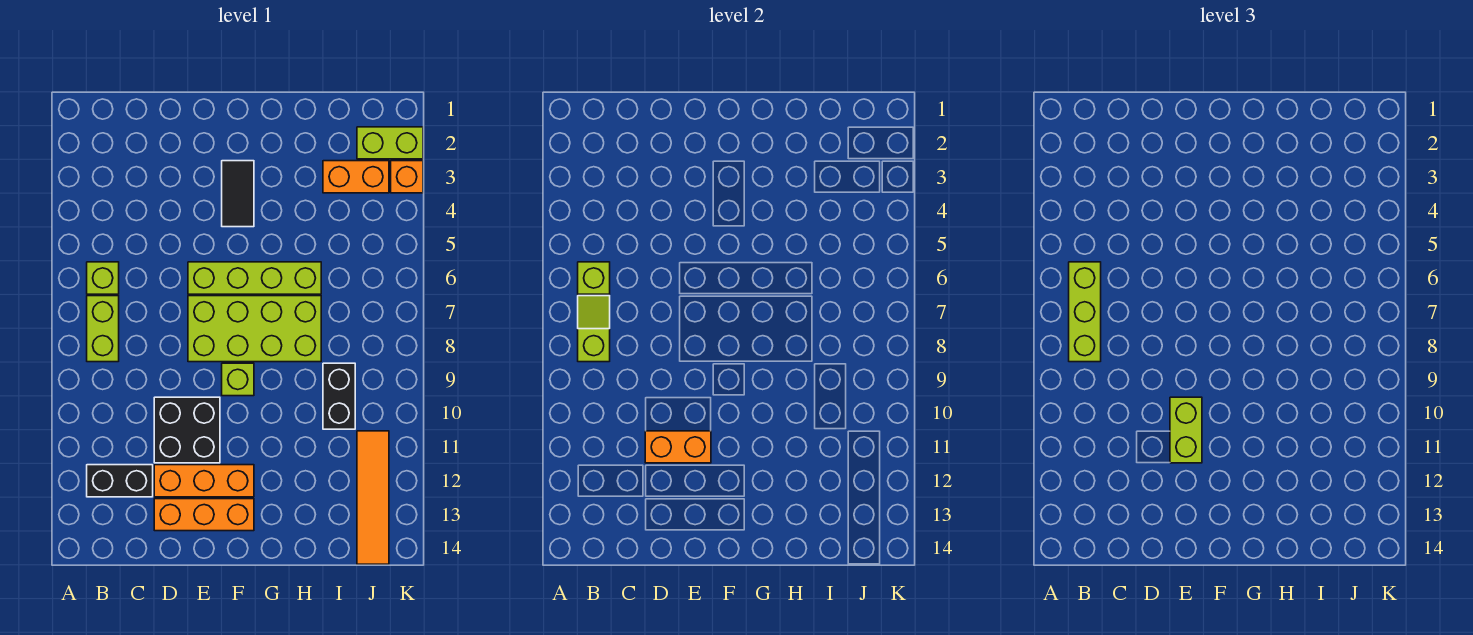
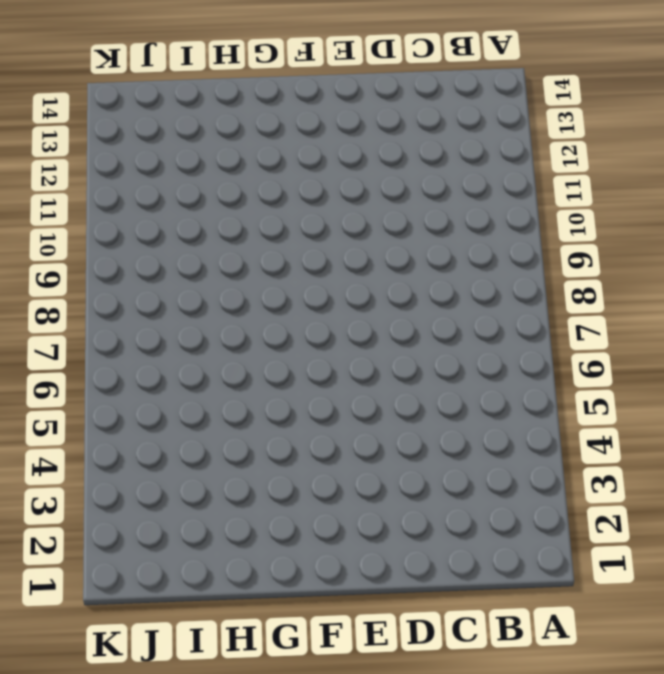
none -> lime brick B6 level 1
none -> lime brick B7:B8 level 1
none -> black brick B12:C12 level 1

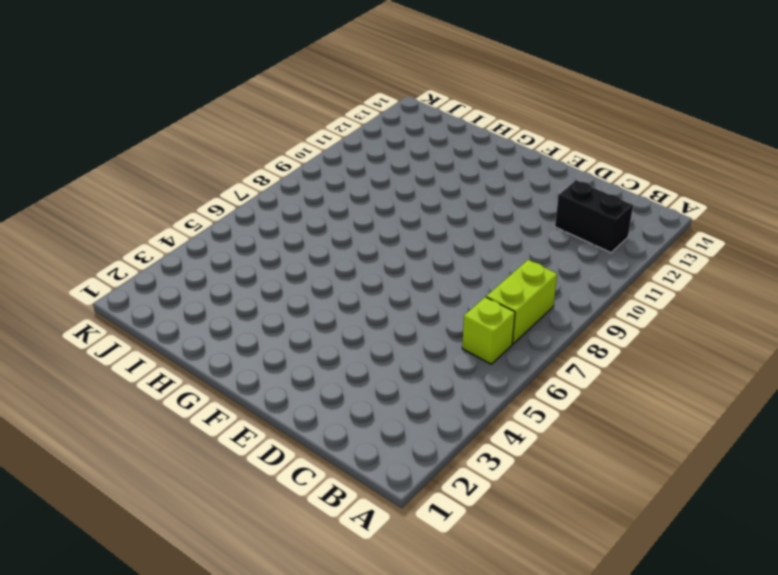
none -> black brick D10:E11 level 1
none -> orange brick D12:F12 level 1
none -> orange brick D13:F13 level 1

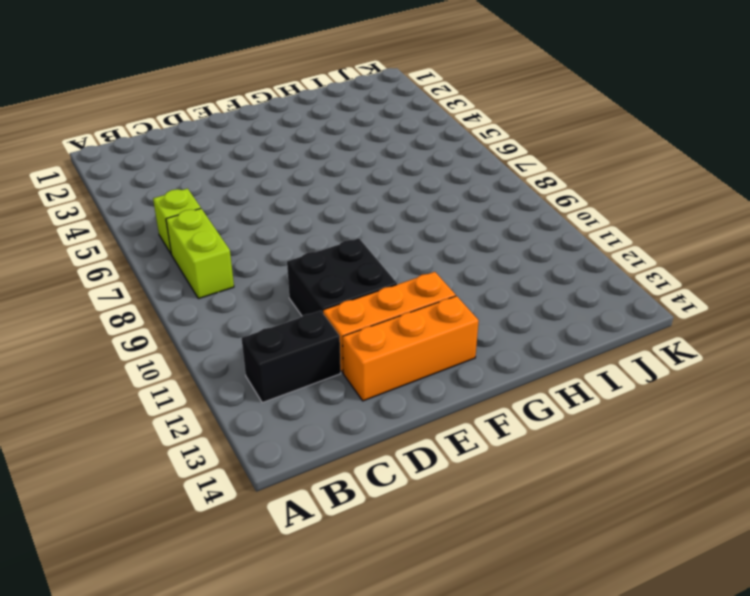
none -> lime brick E6:H6 level 1
none -> lime brick E7:H8 level 1
none -> black tile F3:F4 level 1

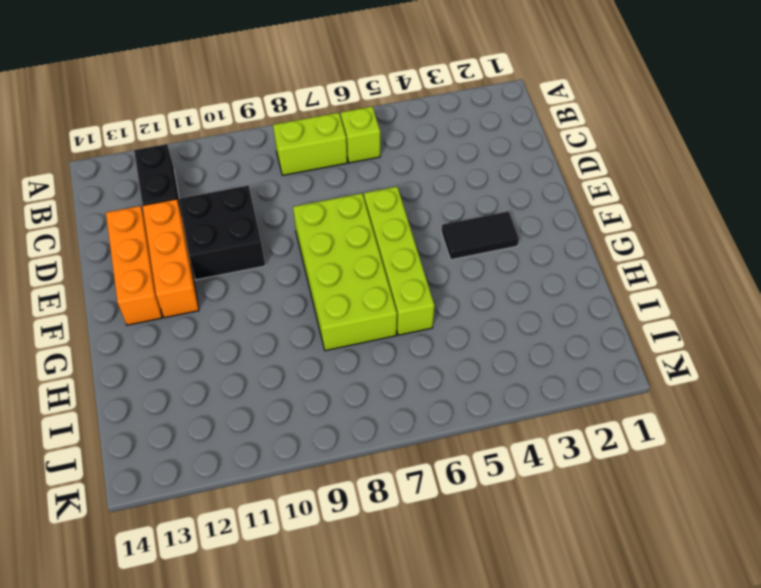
none -> lime brick F9 level 1
none -> orange brick I3:J3 level 1
none -> black brick I9:I10 level 1

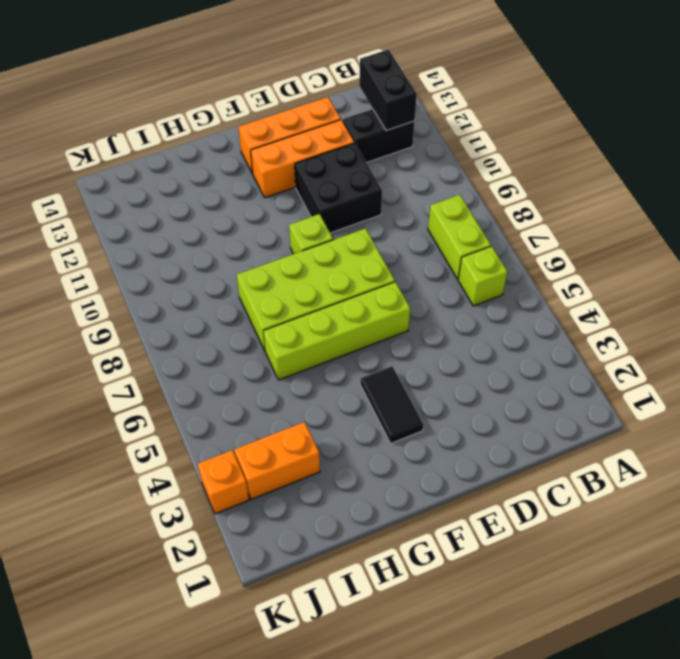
black brick B12:B13 level 2 -> black brick I9:I10 level 1
none -> lime brick J2:K2 level 1
none -> orange tile J11:J14 level 1
none -> lime brick B6 level 2

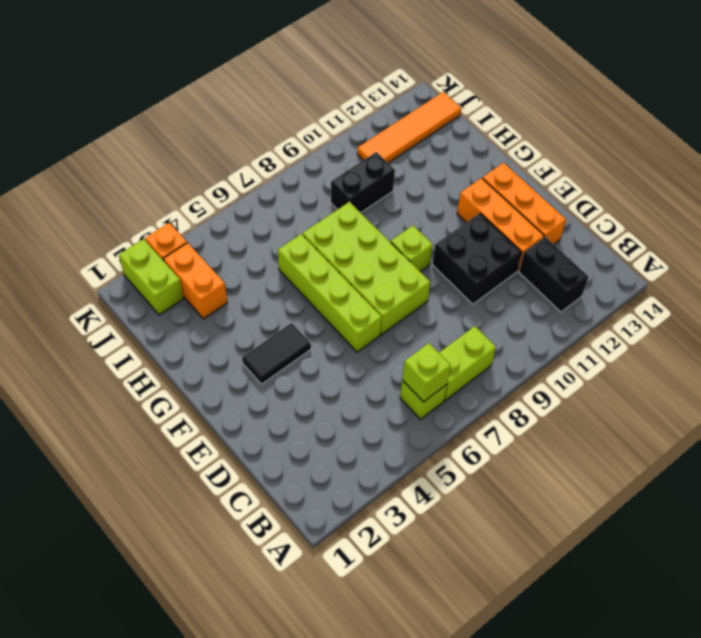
none -> lime slope B7:B8 level 2 top 8
none -> orange brick D11:E11 level 2
none -> lime brick B6:B8 level 3

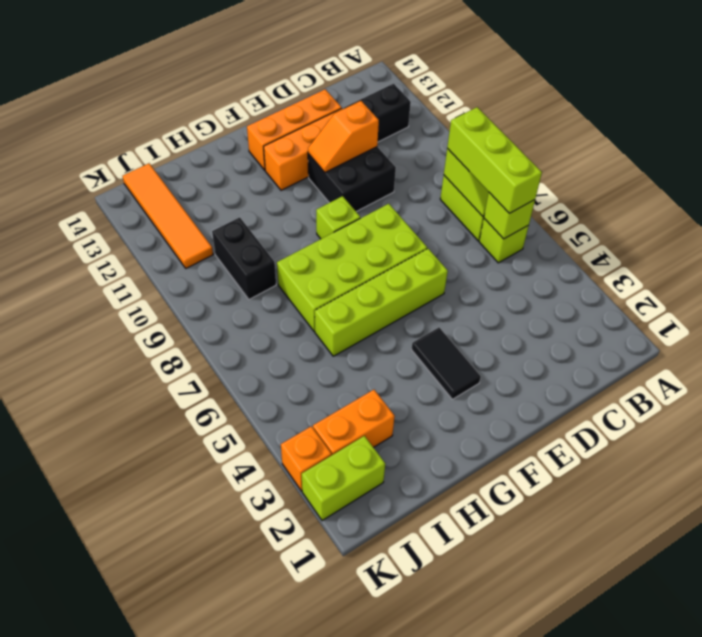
orange slope D11:E11 level 2 top D -> orange brick D11:E11 level 2
none -> lime brick E10:E11 level 3

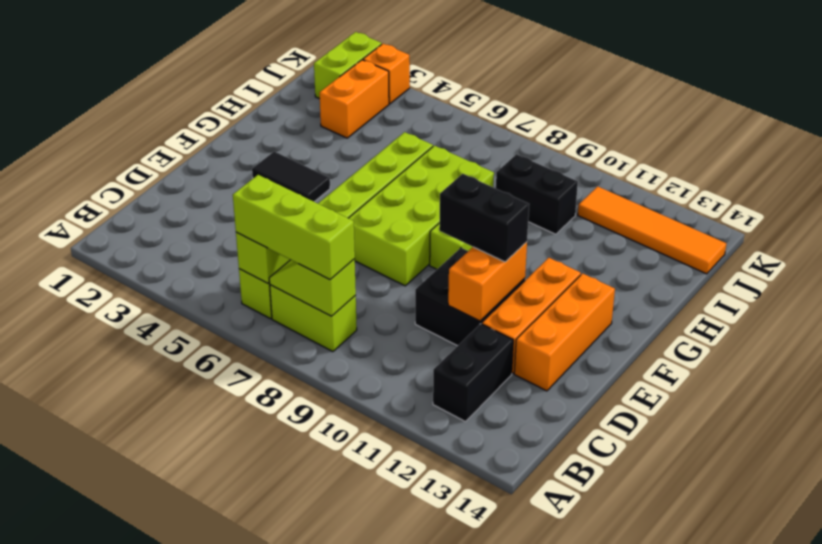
black brick E10:E11 level 3 -> lime brick E10:E11 level 3

